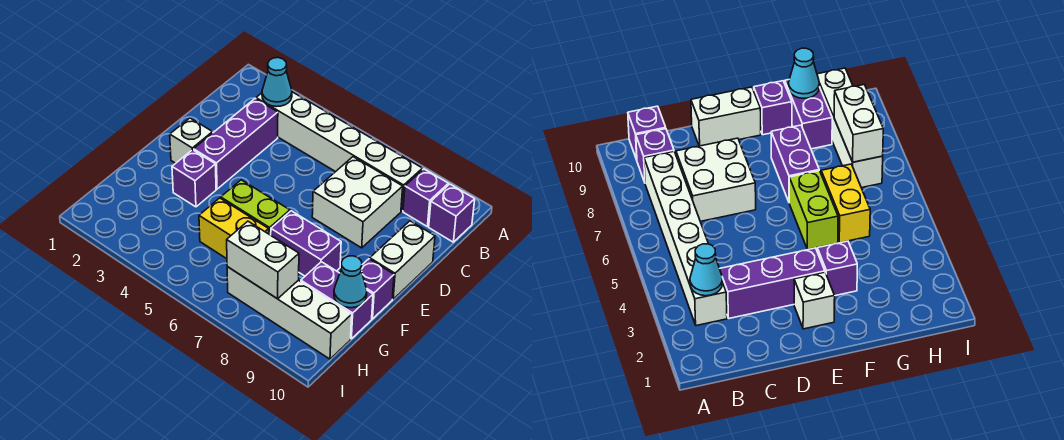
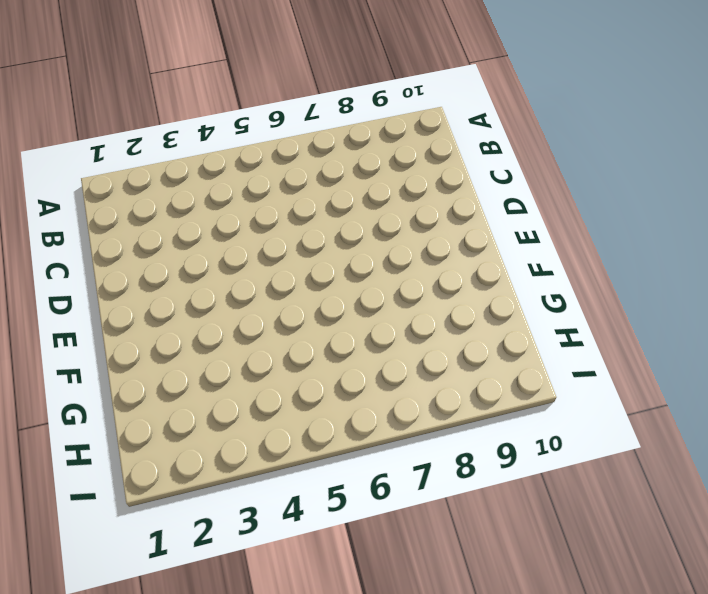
none -> white brick B3:B8 level 1
none -> purple brick B9 level 1
none -> purple brick B10 level 1

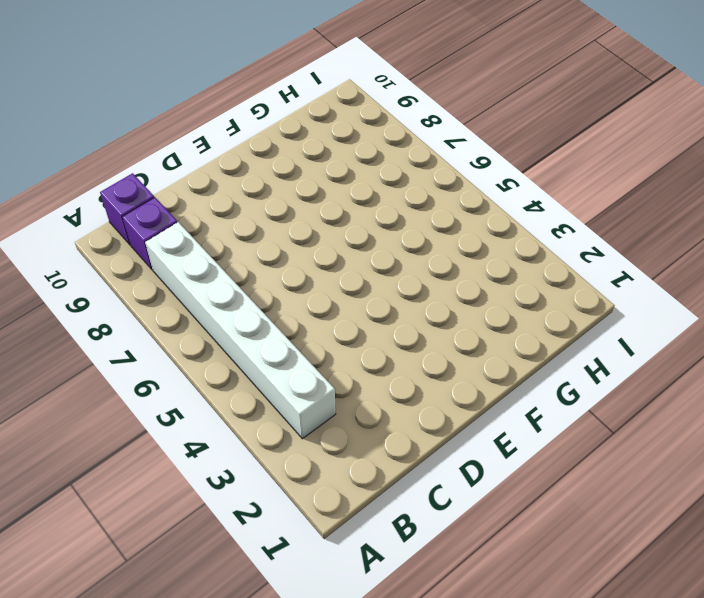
none -> purple brick C3:E3 level 1
none -> white brick C7:D8 level 1
none -> white brick D10:E10 level 1

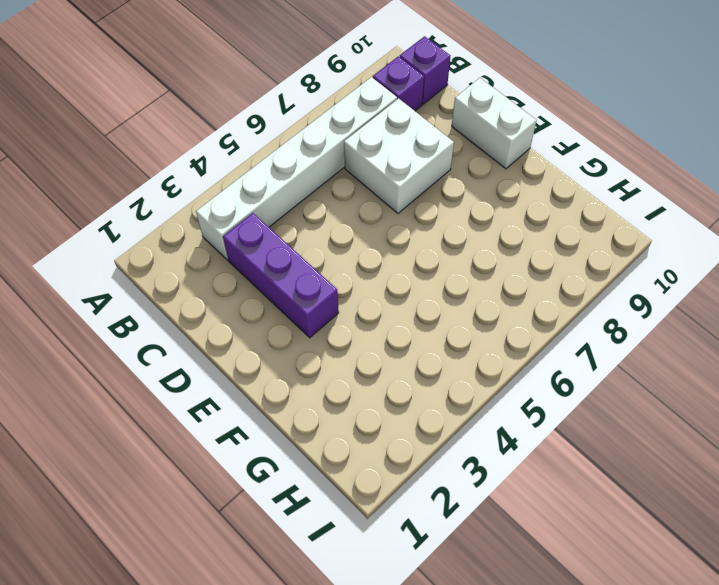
none -> white brick E2 level 1
none -> purple brick F3 level 1
none -> lime brick F5:F6 level 1

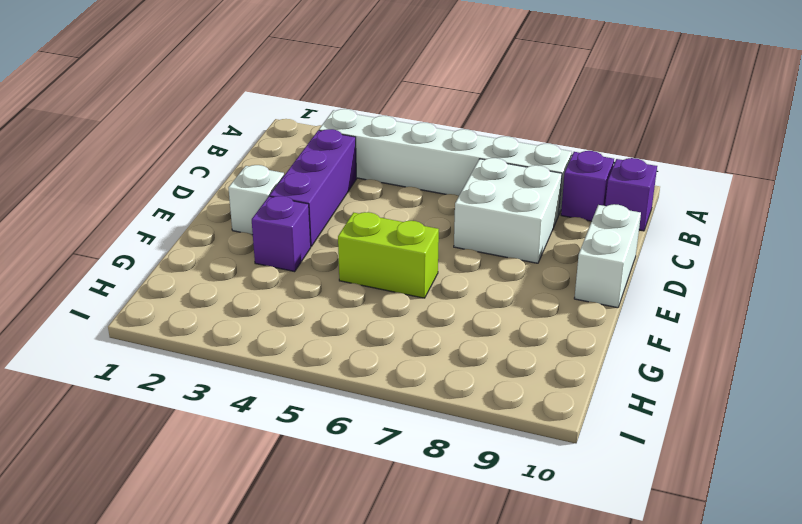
none -> purple brick F7:F8 level 1
none -> purple brick F10 level 1
none -> yellow brick G5:G6 level 1

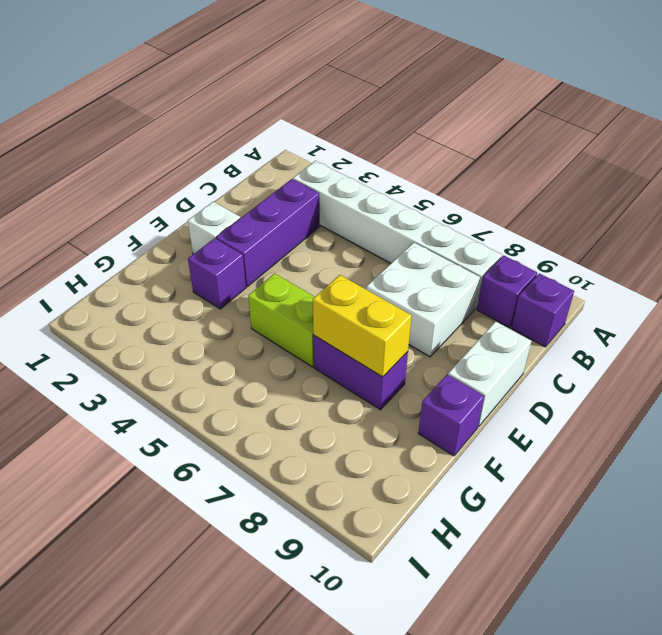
yellow brick F7:F8 level 2 -> yellow brick G5:G6 level 1
none -> purple brick G9:G10 level 1
none -> white brick H7:H10 level 1
none -> cyan cone B3 level 2

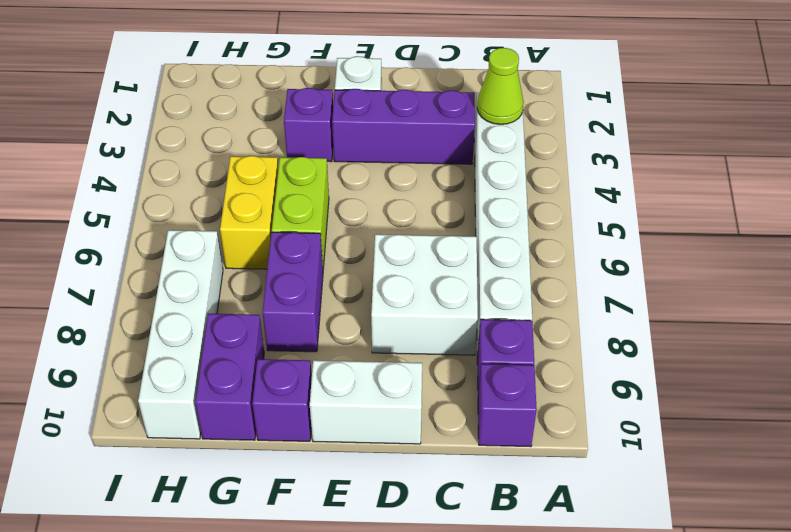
lime cone B3 level 2 -> cyan cone B3 level 2
none -> cyan cone G10 level 2
none -> white brick H7:H8 level 2

